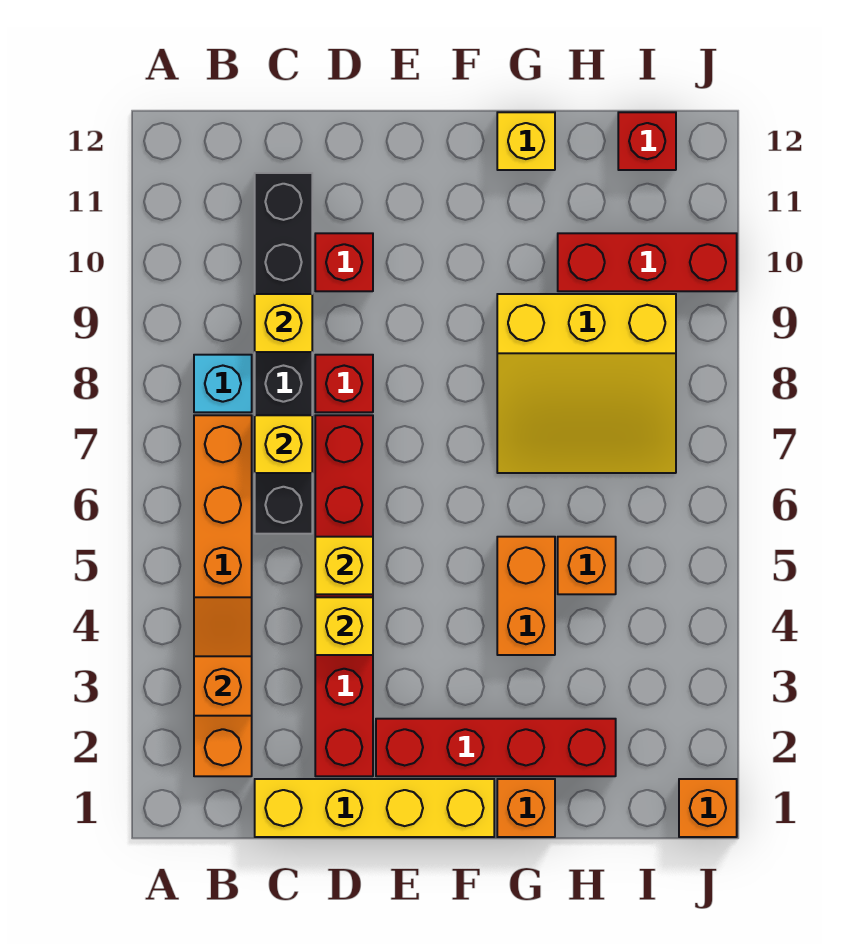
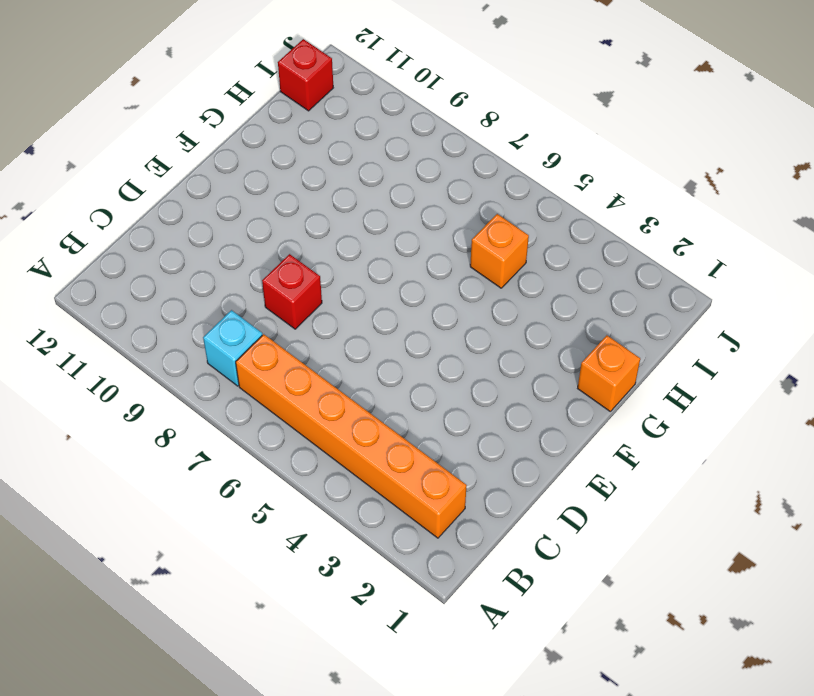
none -> yellow brick C1:F1 level 1
none -> black brick C6:C11 level 1
none -> red brick D2:D7 level 1

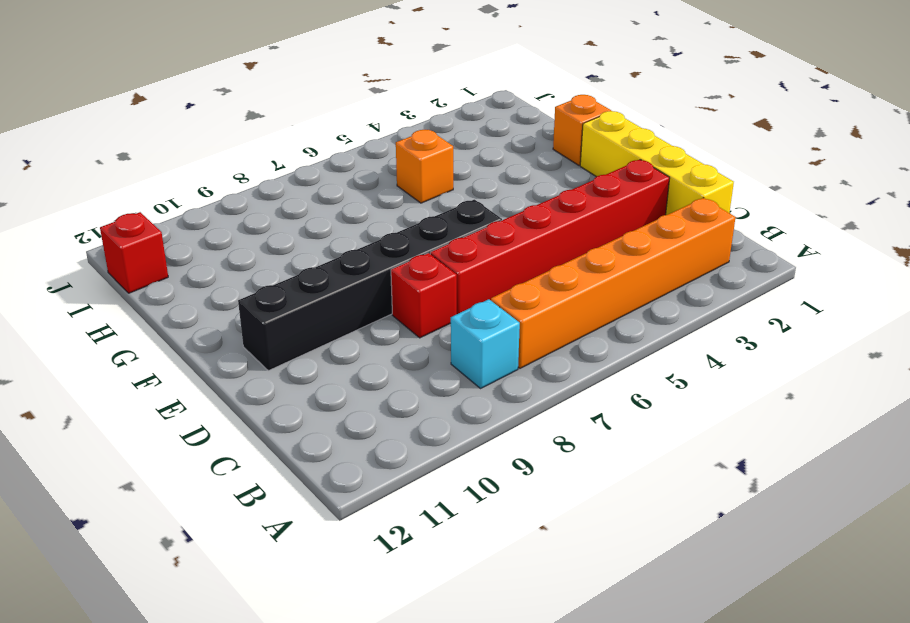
black brick E6:E11 level 1 -> black brick C6:C11 level 1
none -> red brick D10 level 1
none -> red brick E2:H2 level 1
none -> orange brick G4:G5 level 1

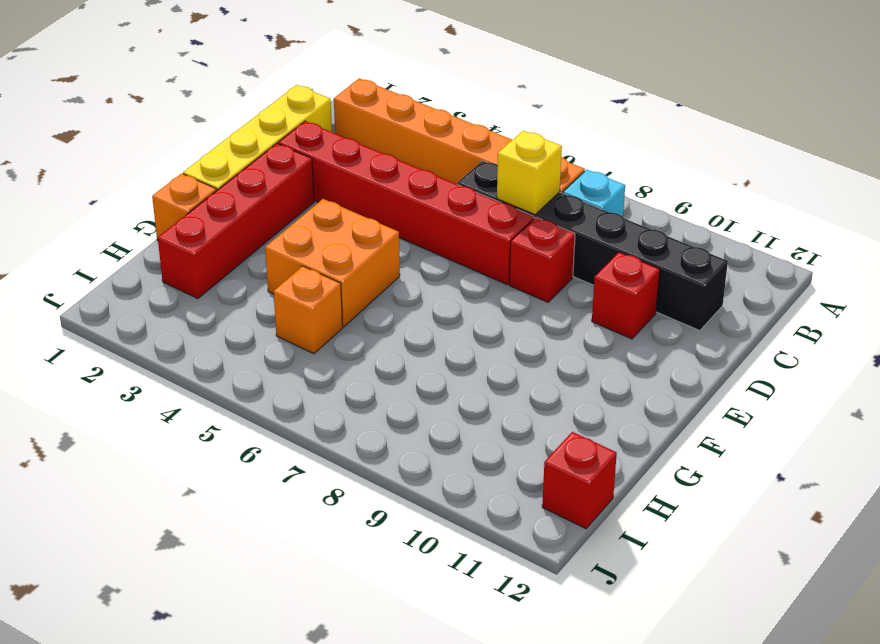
orange brick F4:G5 level 1 -> orange brick G4:G5 level 1
none -> yellow slope G7:I9 level 1 top 9
none -> yellow brick G12 level 1
none -> red brick H10:J10 level 1

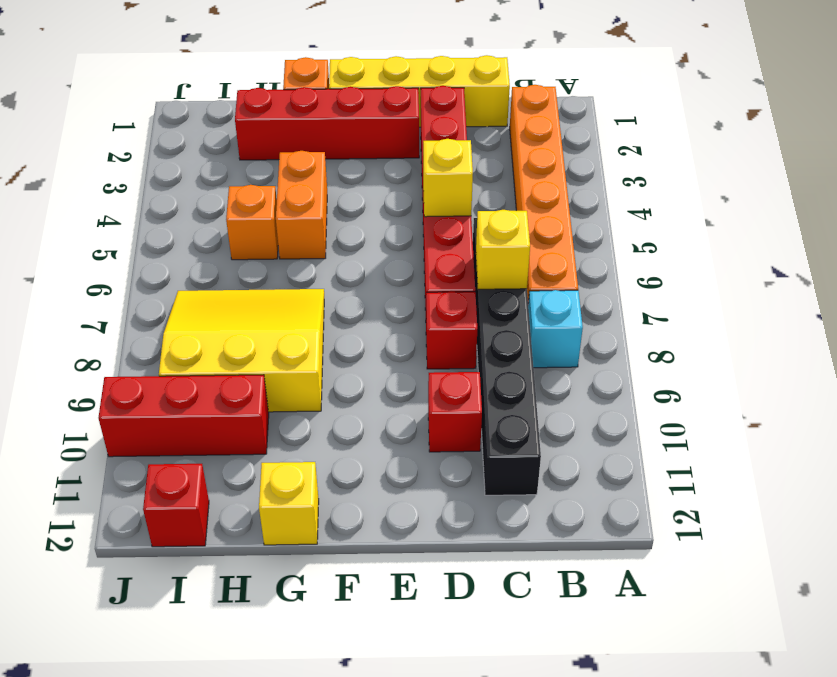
none -> orange brick J1 level 1
none -> orange slope B3:B4 level 2 top 3
none -> yellow brick C9 level 2

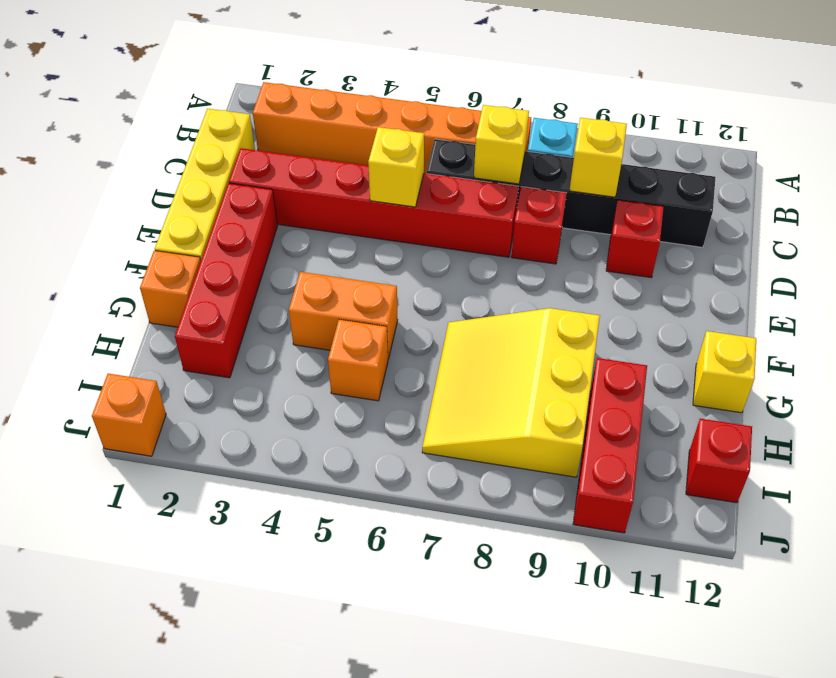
none -> orange slope B3:B4 level 2 top 3
none -> yellow brick D4 level 2

